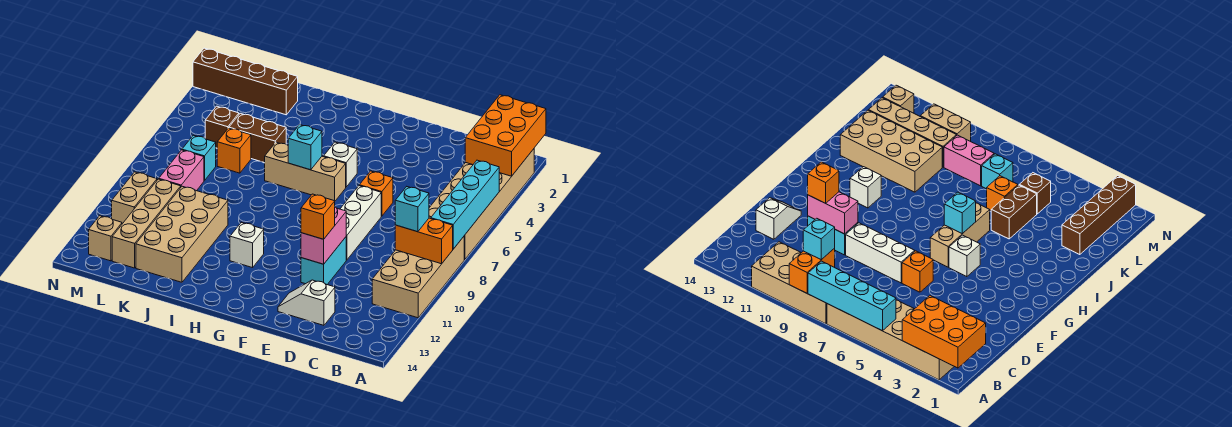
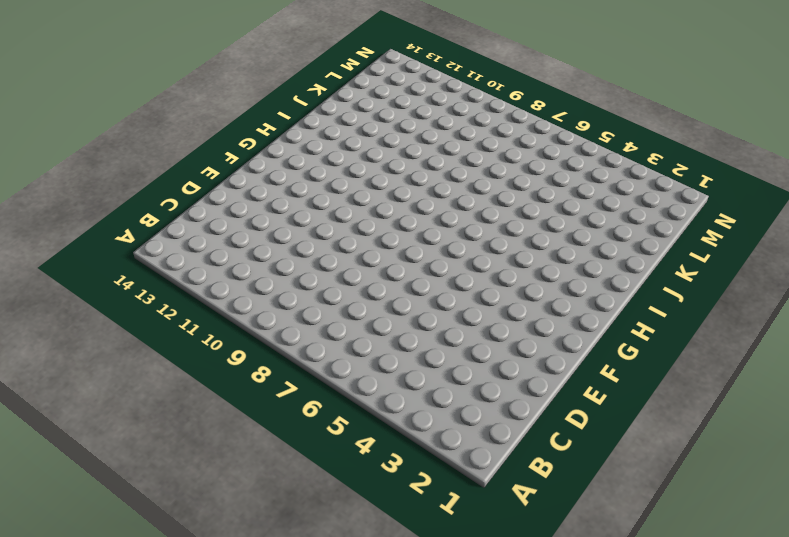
none -> tan brick A2:B7 level 1
none -> tan brick A8:B11 level 1
none -> white slope D13:E13 level 1 top D

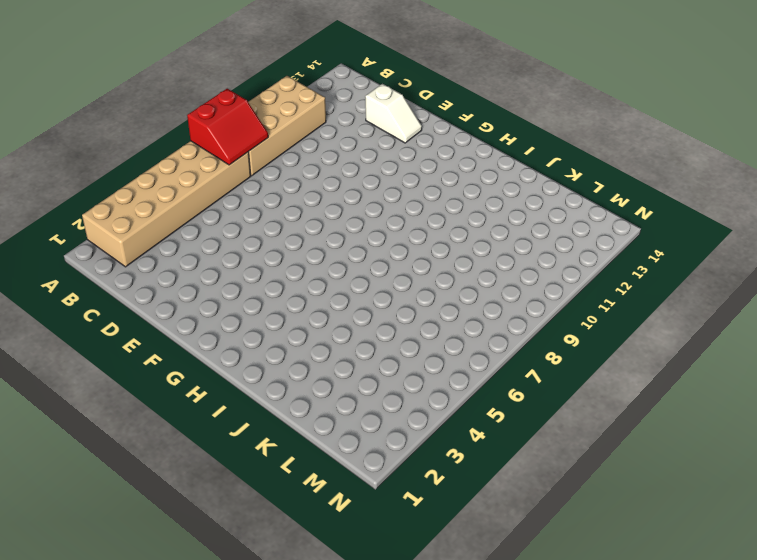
red slope A7:B8 level 2 top A -> cyan brick A5:A8 level 2
none -> orange brick E6 level 1
none -> white brick E7:E9 level 1
none -> cyan brick E10:E11 level 1

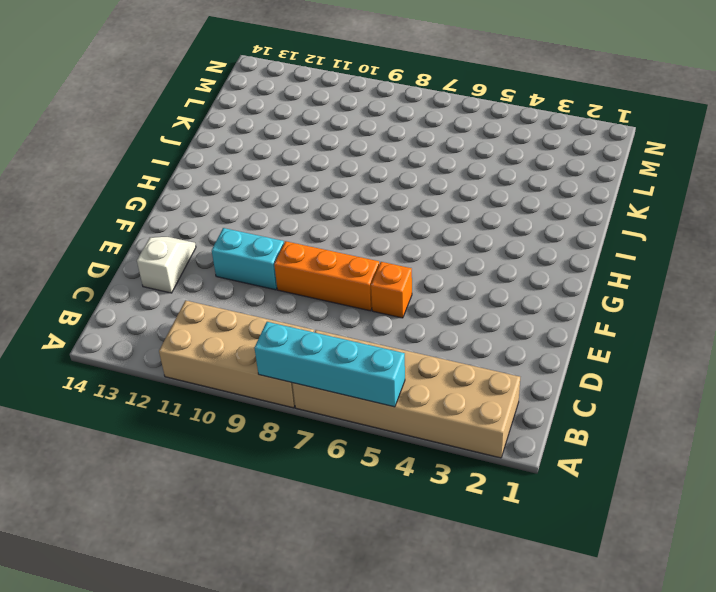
orange brick E7:E9 level 1 -> white brick E7:E9 level 1
none -> white brick G5 level 1
none -> tan brick G6:I6 level 1
none -> white brick H11 level 1

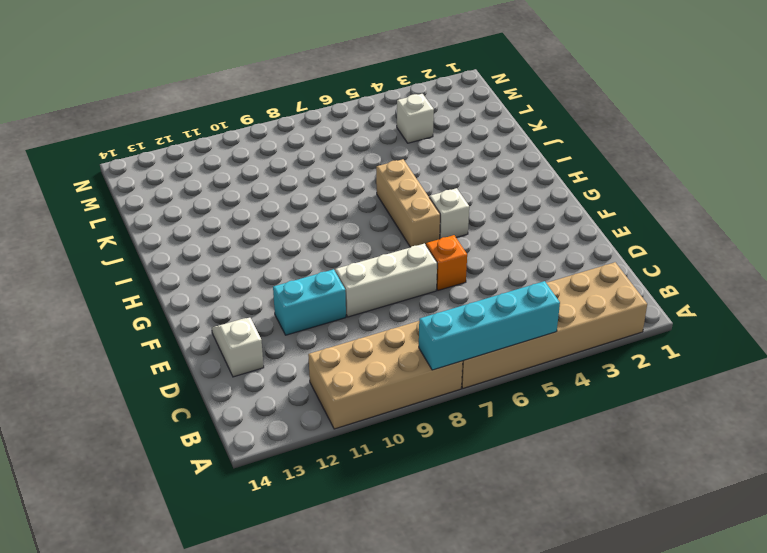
white brick L4 level 1 -> white brick H11 level 1
none -> brown brick J5:K5 level 1
none -> tan brick J10:K13 level 1
none -> brown brick K2:N2 level 1

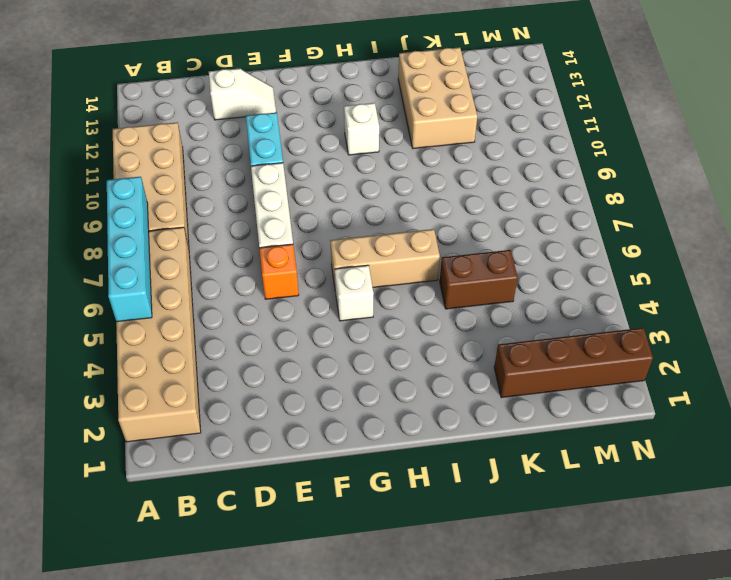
tan brick J11:K13 level 1 -> tan brick J10:K13 level 1
none -> orange brick K6 level 1
none -> brown brick L5 level 1
none -> cyan brick L7 level 1

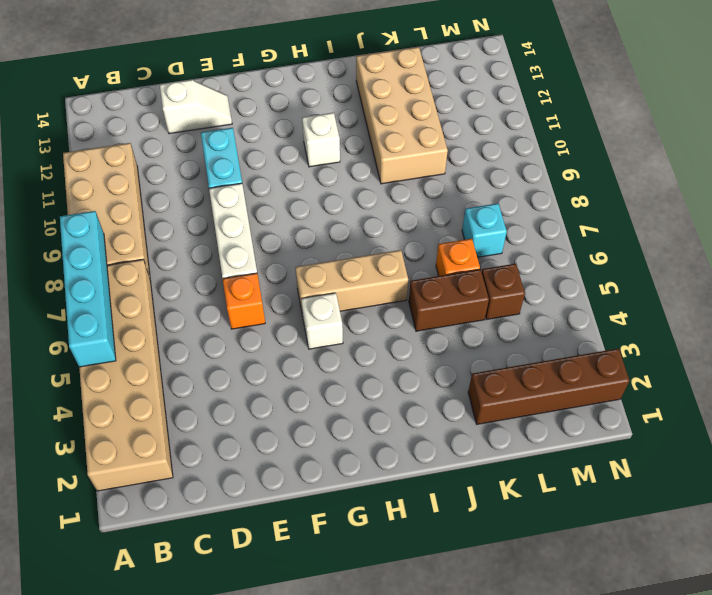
none -> pink brick L8:L9 level 1
none -> tan brick L10:L13 level 1
none -> tan brick M10:M11 level 1

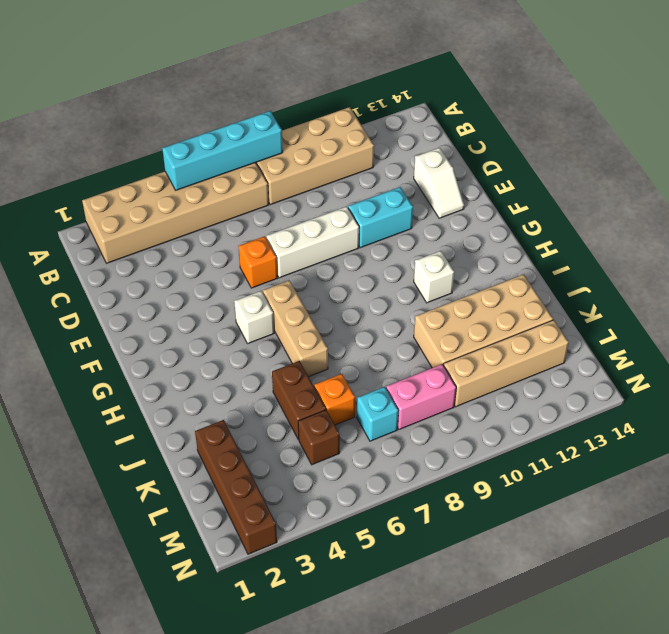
none -> tan brick M10:M11 level 1
none -> tan brick M13 level 1
none -> orange brick A1:B3 level 2

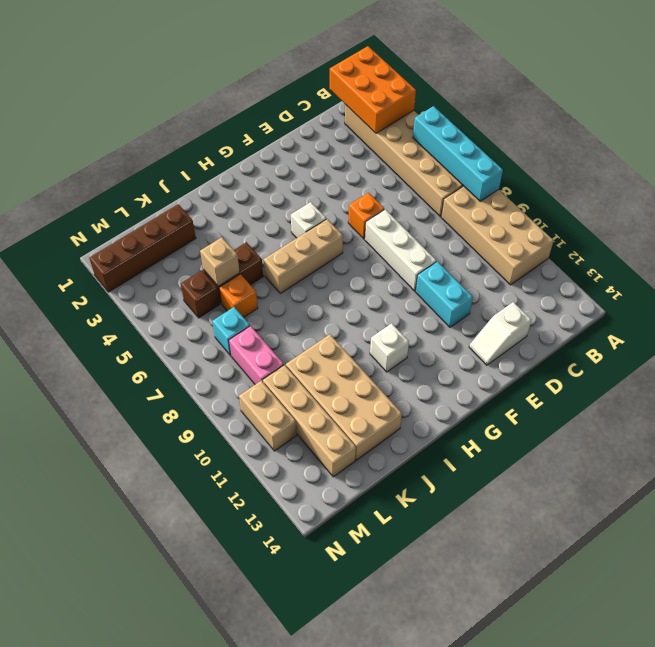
tan brick K5 level 2 -> tan brick M13 level 1
none -> orange brick A9:B9 level 2
none -> pink brick E10:E11 level 2
none -> cyan brick H6 level 2

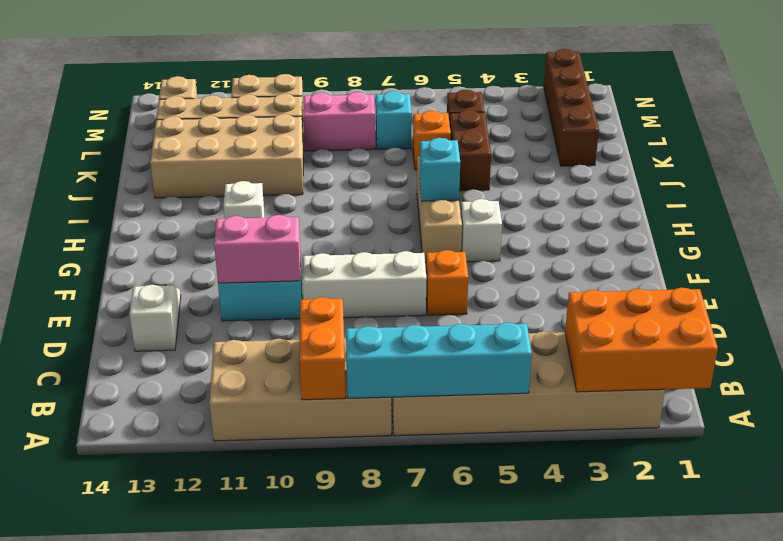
none -> cyan brick B9 level 3
none -> orange brick E11 level 3

